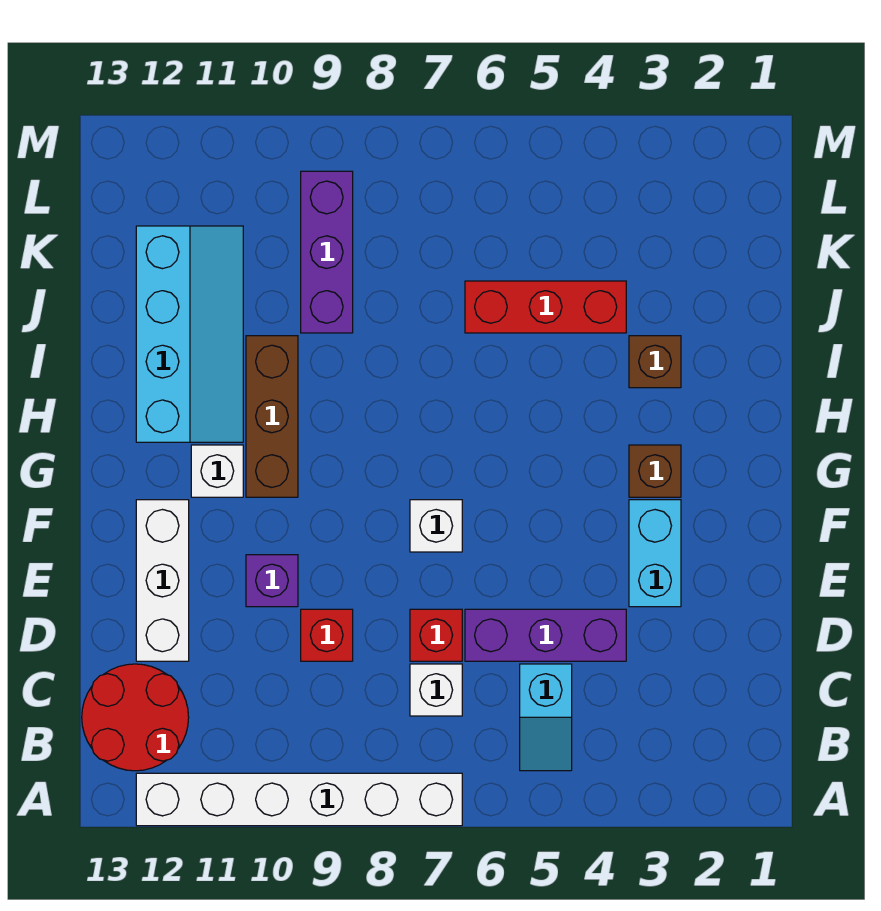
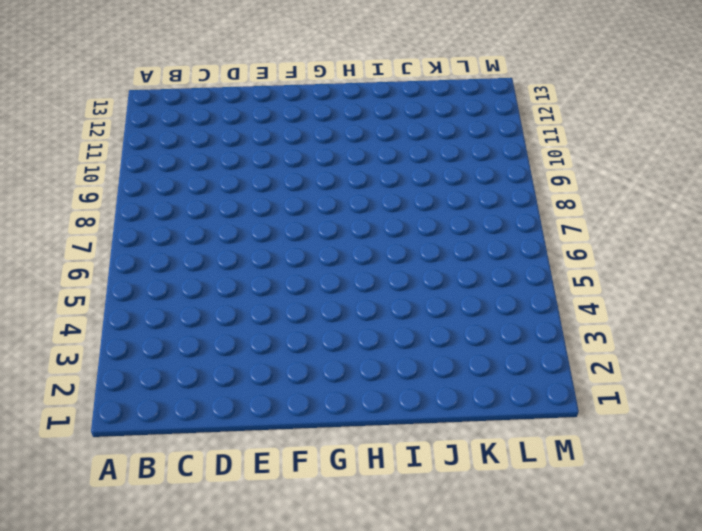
none -> white brick A7:A12 level 1
none -> cyan slope B5:C5 level 1 top C
none -> red round brick B12:C13 level 1

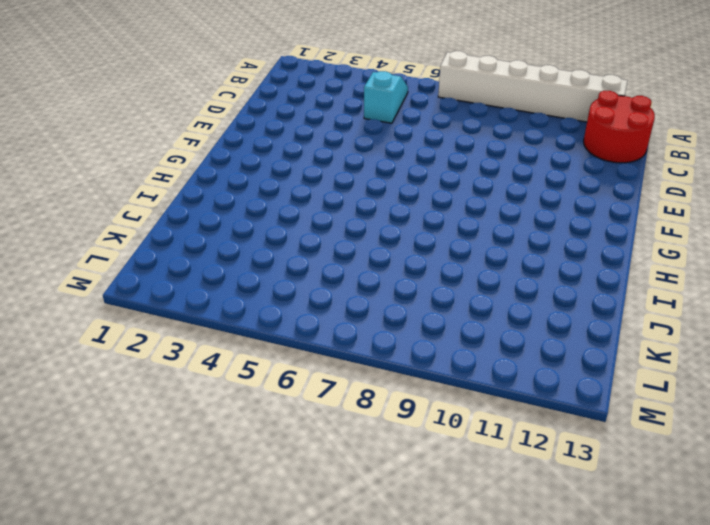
none -> white brick C7 level 1
none -> purple brick D4:D6 level 1
none -> red brick D7 level 1

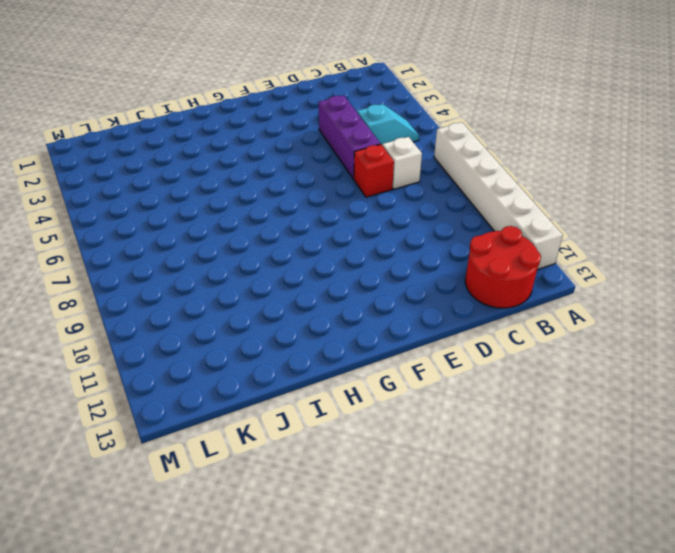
none -> red brick D9 level 1
none -> white brick D12:F12 level 1
none -> cyan brick E3:F3 level 1

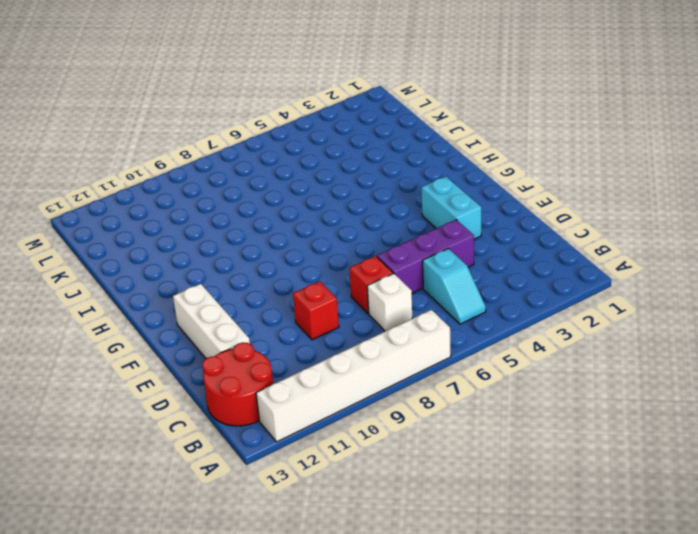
none -> purple brick E10 level 1
none -> white brick F7 level 1
none -> brown brick G3 level 1

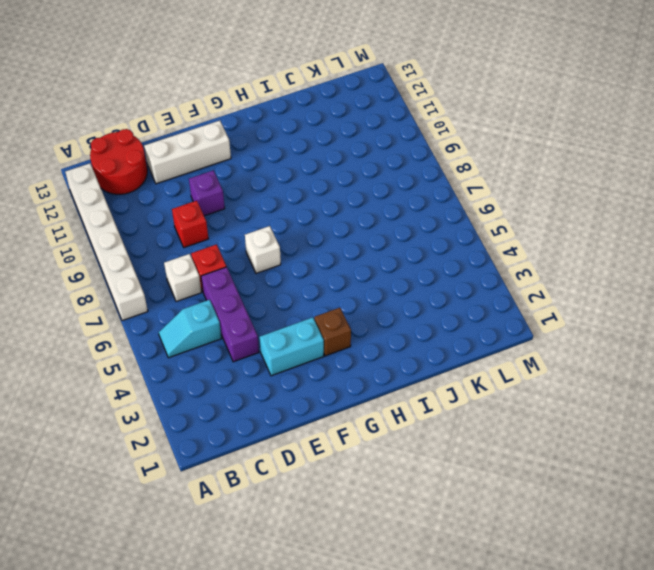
none -> brown brick G10:I10 level 1
none -> white brick G11 level 1
none -> cyan slope H11:K12 level 1 top 12

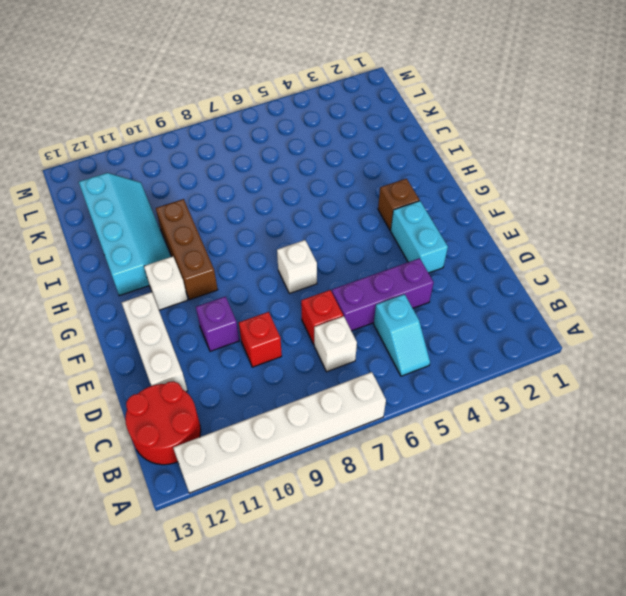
none -> brown brick I3 level 1
none -> red brick J4:J6 level 1
none -> purple brick J9:L9 level 1

